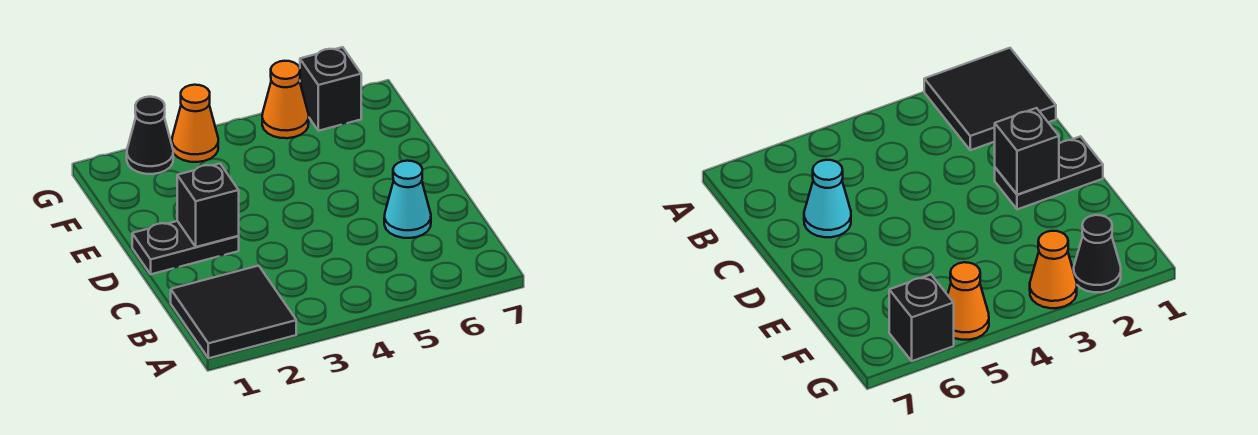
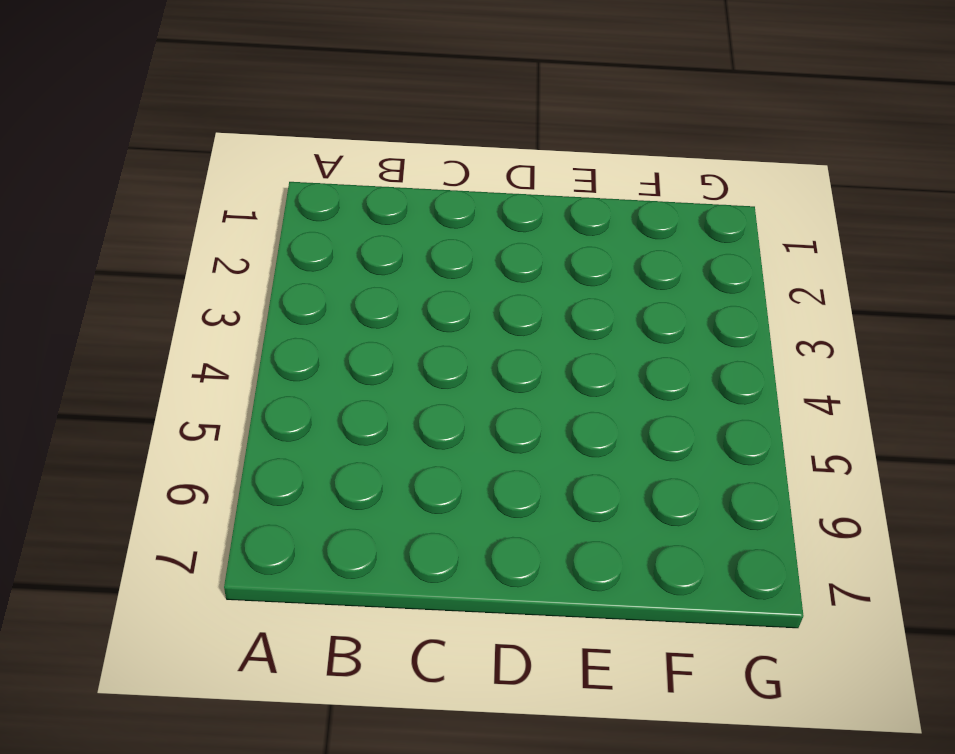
none -> black tile A1:B2 level 1
none -> cyan cone C6 level 1

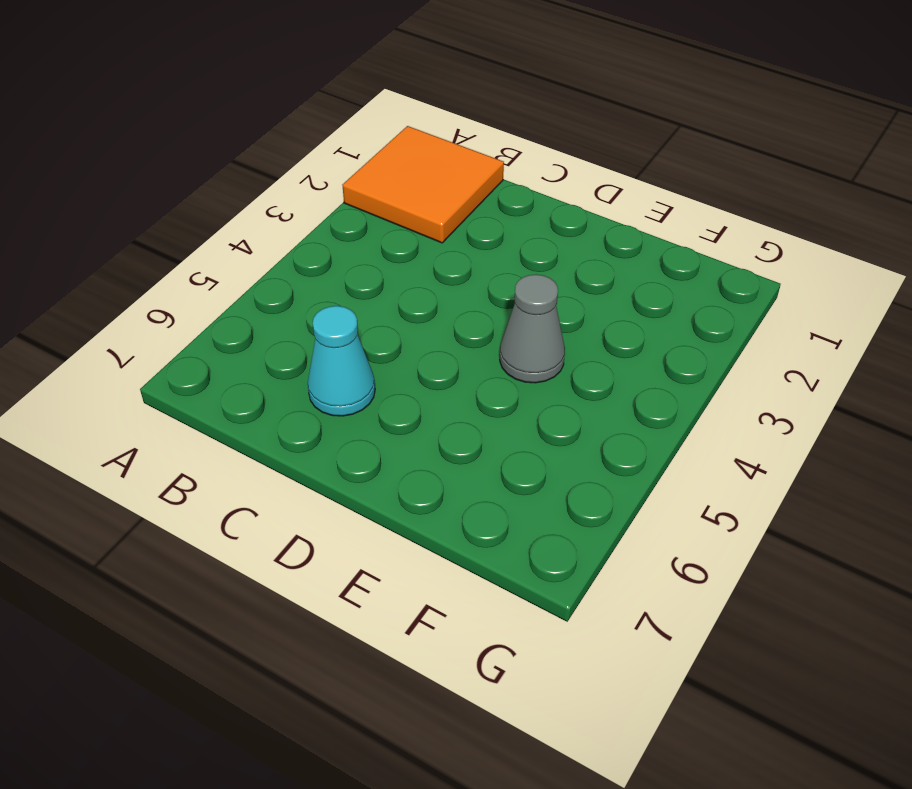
orange tile A1:B2 level 1 -> black tile A1:B2 level 1
grey cone E4 level 1 -> none
none -> black plate D1:D2 level 1
none -> black cone G2 level 1

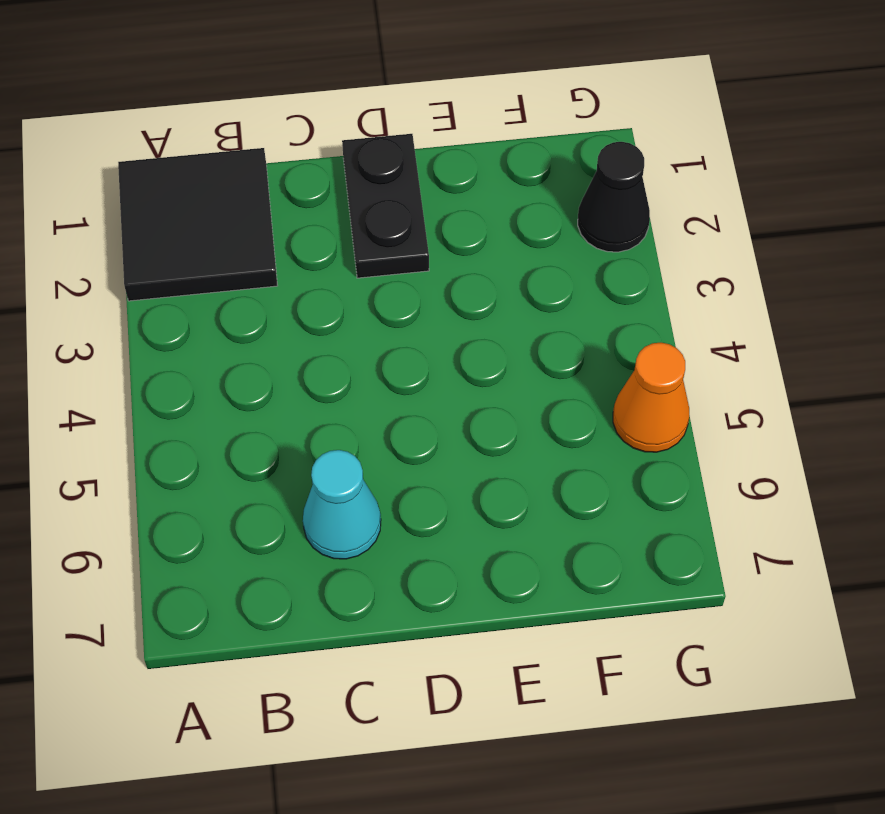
none -> orange cone G3 level 1
none -> black brick G6 level 1

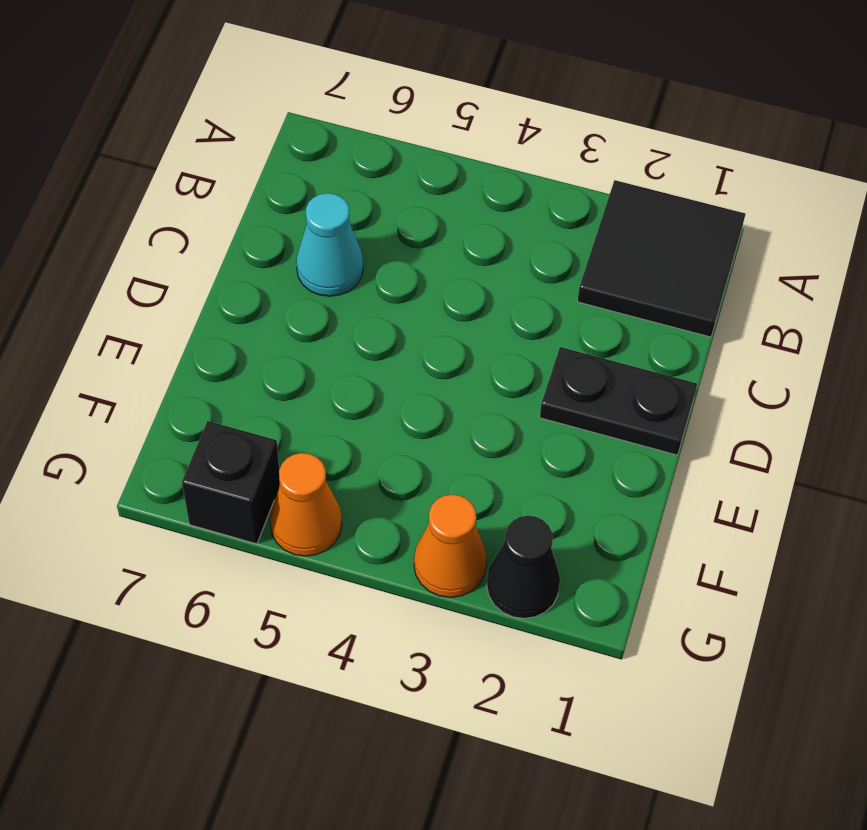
none -> black brick D2 level 2

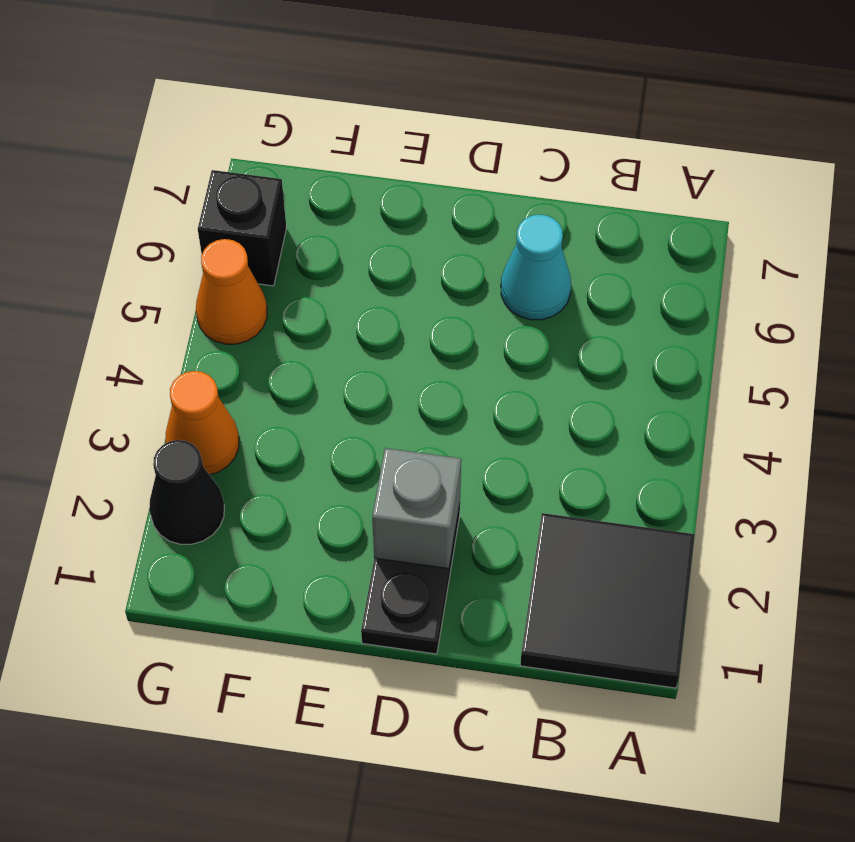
grey brick D2 level 2 -> black brick D2 level 2

